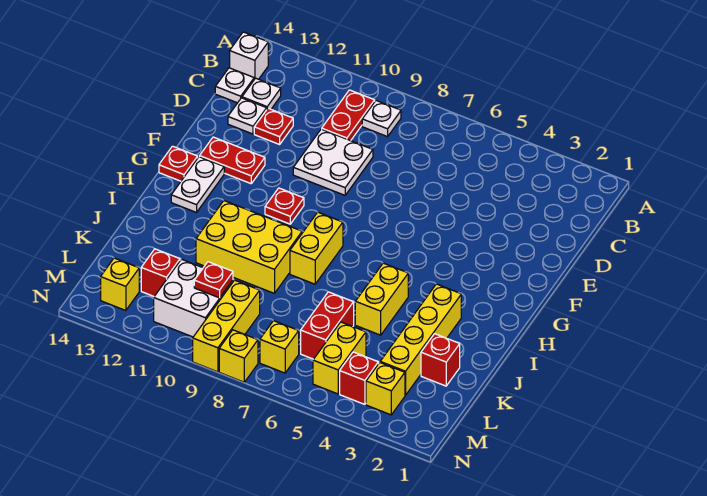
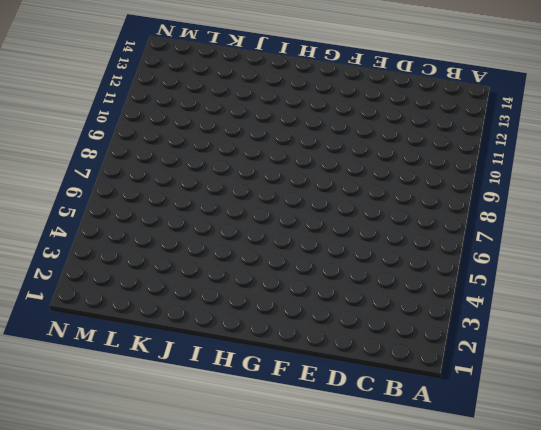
none -> white plate B9 level 1
none -> red plate B10:C10 level 1
none -> white brick B14 level 1

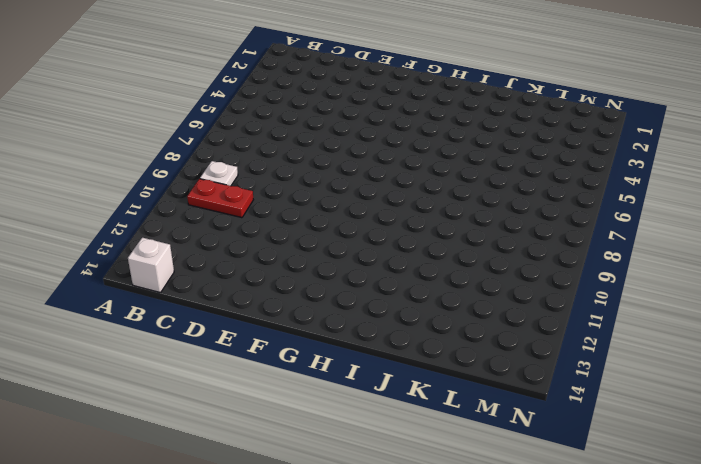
none -> white plate C13 level 1
none -> white plate C14 level 1
none -> white plate D9:E10 level 1

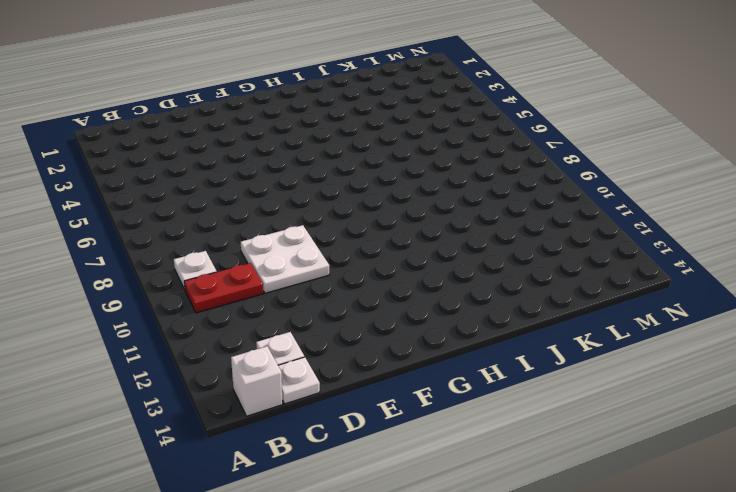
none -> red plate D12 level 1
none -> white plate D13 level 1
none -> red plate F12:F13 level 1

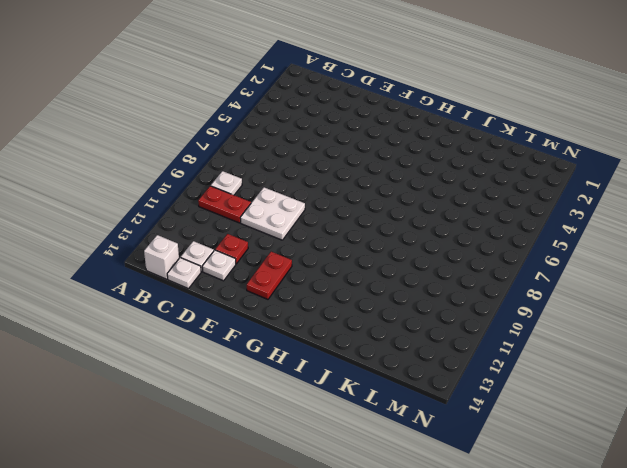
none -> red plate G10 level 1
none -> white plate G13:H13 level 1
none -> red plate G14 level 1

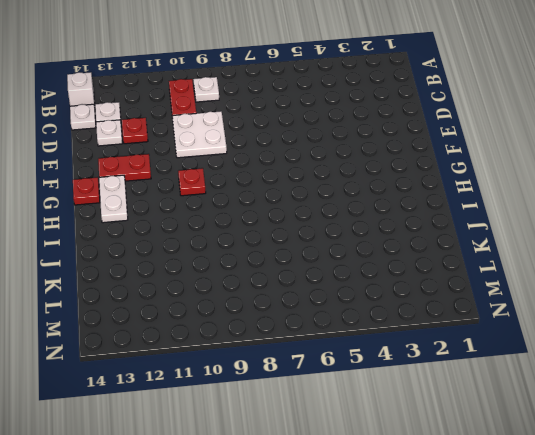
none -> yellow brick H8:I8 level 1
none -> yellow brick I3:L3 level 1
none -> yellow brick I5:J5 level 1

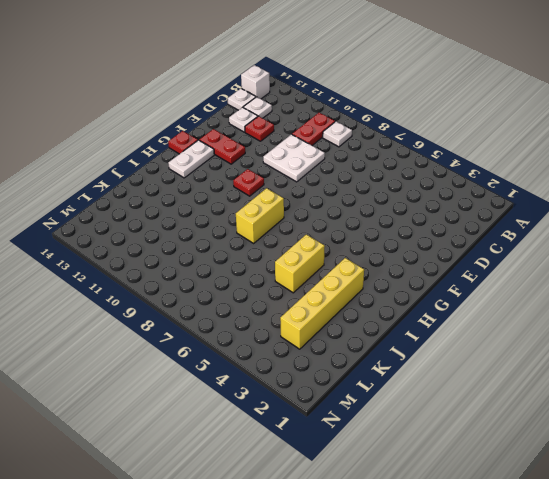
none -> yellow brick I9:J11 level 1
none -> red brick K2 level 1
none -> red brick K6:L6 level 1

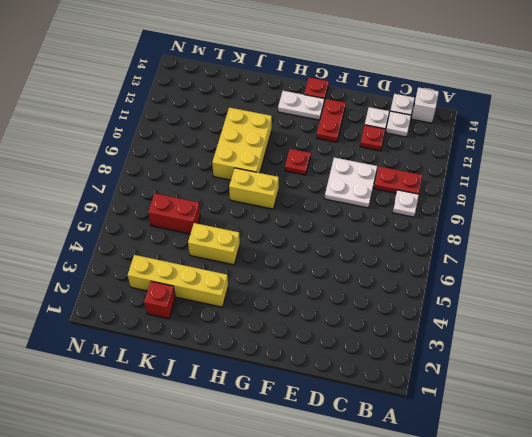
none -> yellow brick L5:M5 level 1
none -> yellow brick L9:N9 level 1
none -> white brick L10:M11 level 1

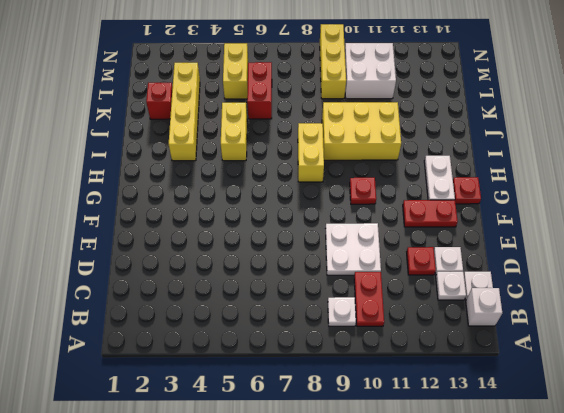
none -> red brick L12 level 1
none -> yellow brick M3 level 1
none -> red brick M4 level 1

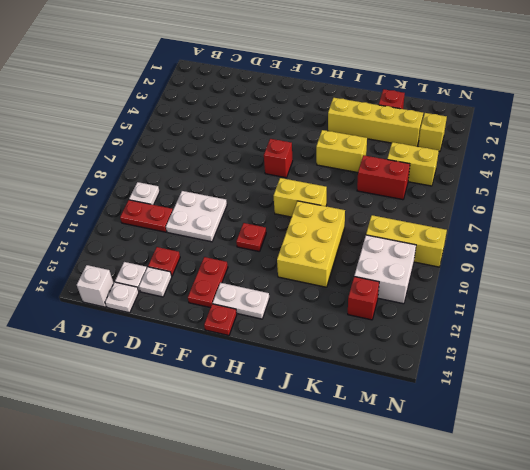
red brick G6 level 1 -> red brick M4 level 1
none -> yellow brick M7 level 1
none -> yellow brick M13 level 1
none -> yellow brick N8 level 1

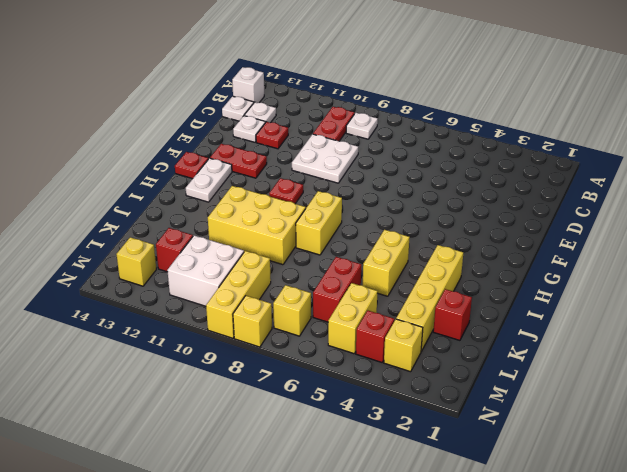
none -> red plate L10 level 2

